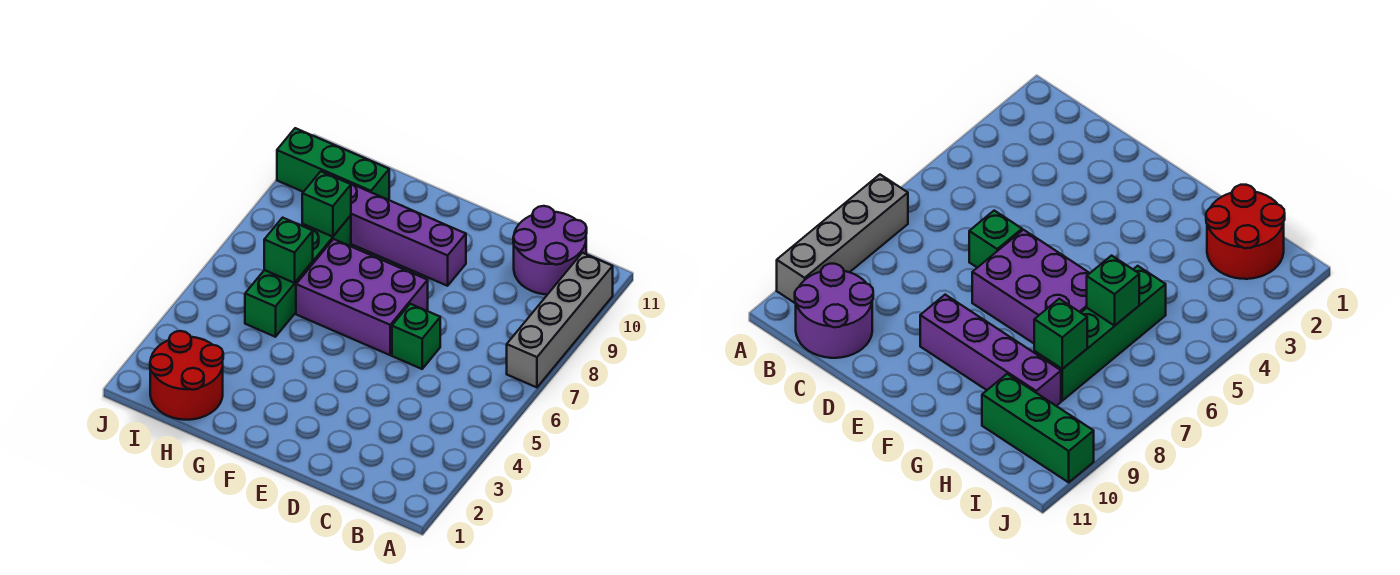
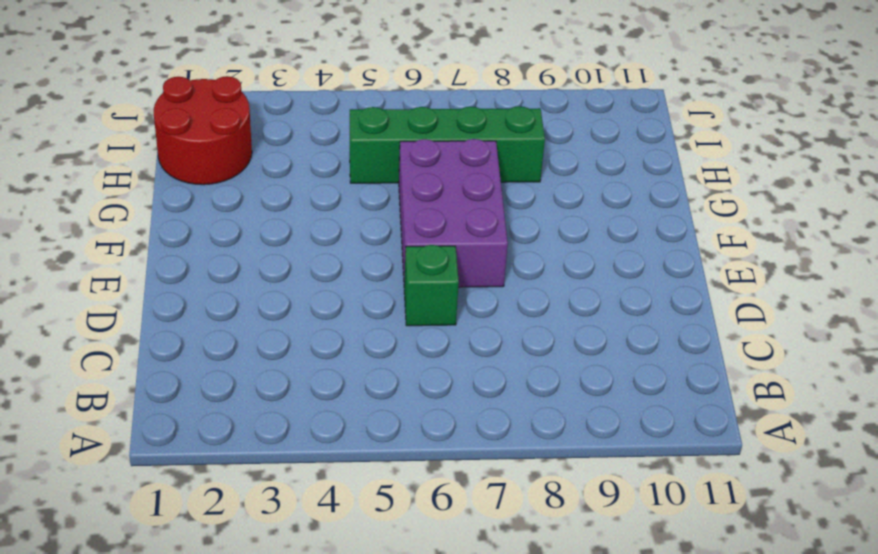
none -> grey brick A7:A10 level 1
none -> purple round brick B10:C11 level 1

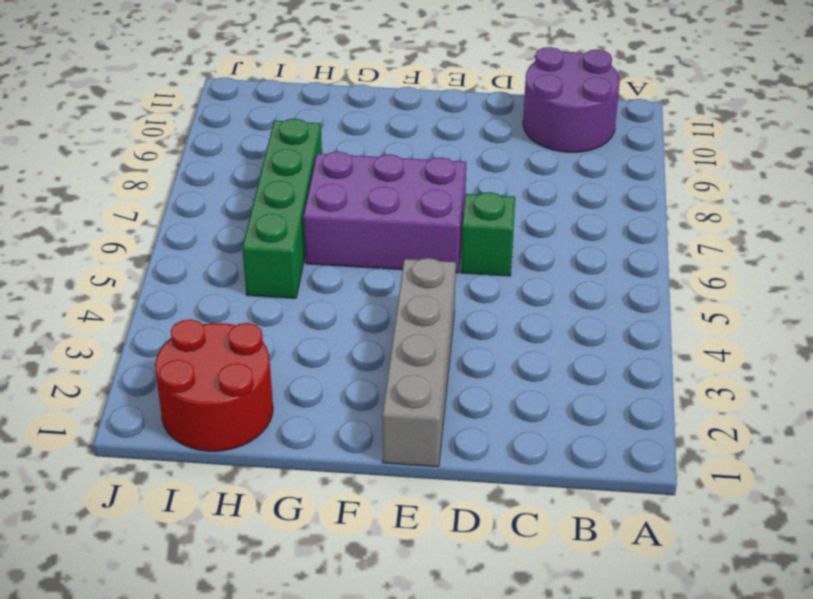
grey brick E1:E4 level 1 -> grey brick A7:A10 level 1
none -> purple brick E9:H9 level 1
none -> green brick H10:J10 level 1

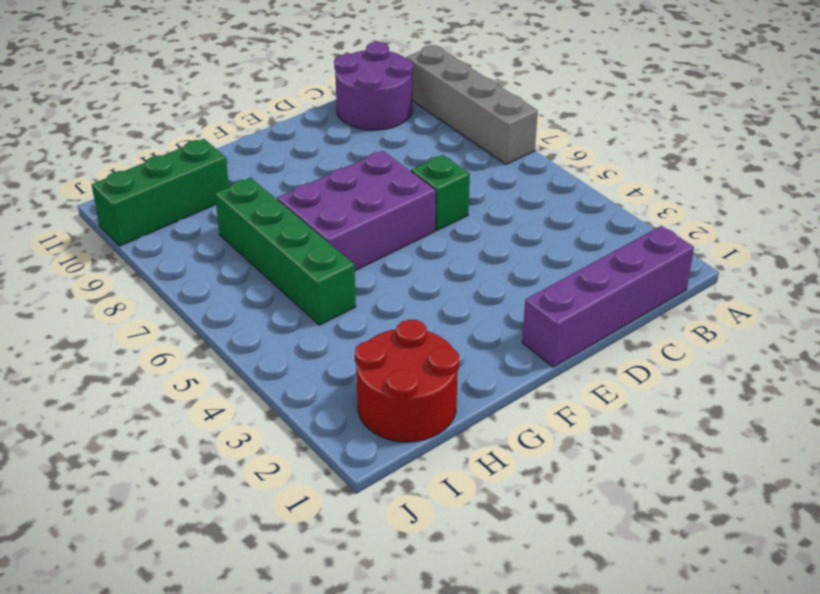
purple brick B1:E1 level 1 -> purple brick E9:H9 level 1
none -> green brick H6 level 2
none -> green brick H8 level 2

